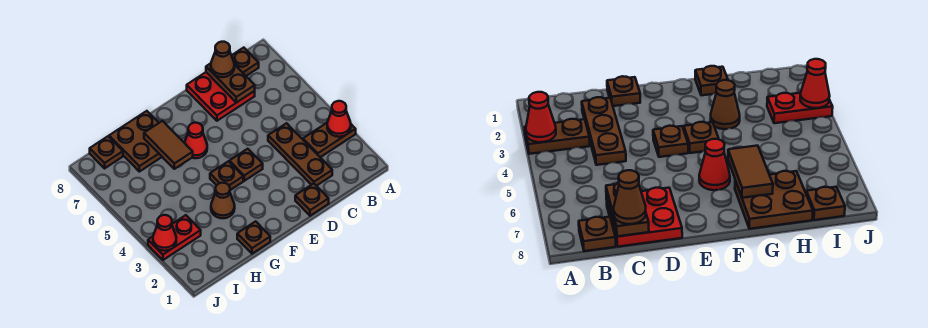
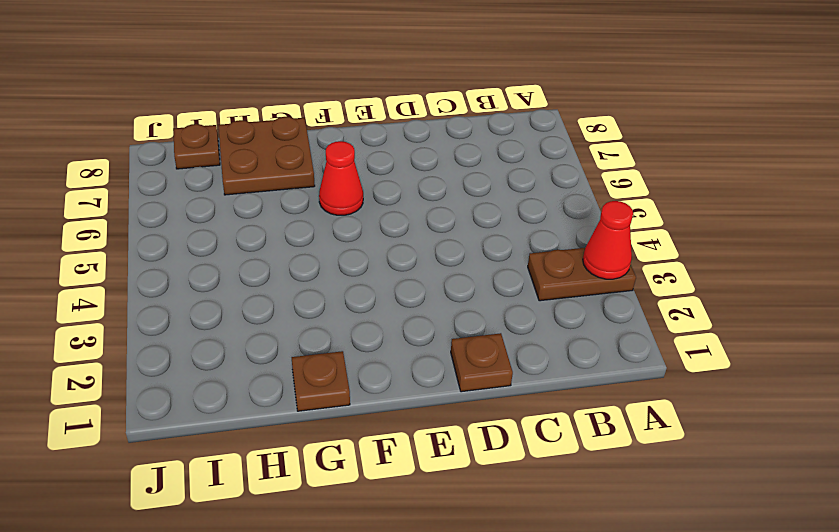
none -> brown plate B8 level 1
none -> brown plate C2:C4 level 1
none -> red plate C7:D8 level 1

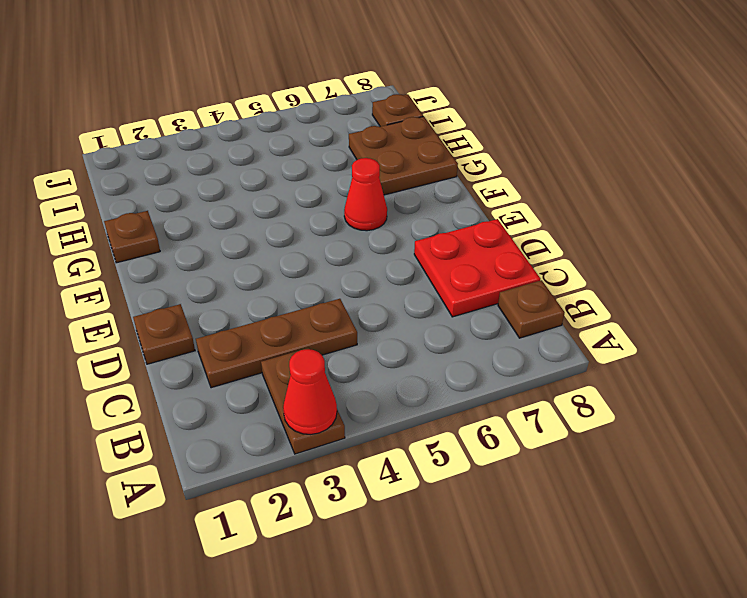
none -> brown plate E4 level 1
none -> brown plate F4 level 1
none -> brown cone G3 level 1

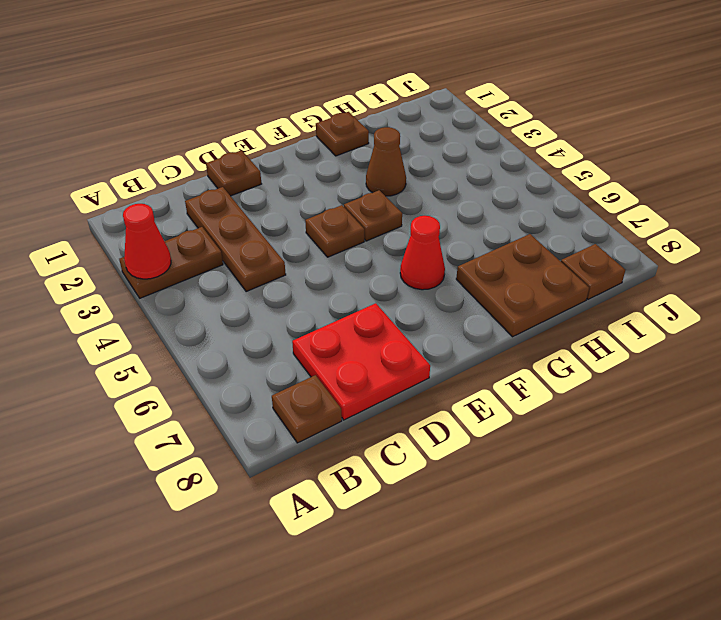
none -> red plate I3:J3 level 1
none -> brown plate C7:C8 level 2
none -> brown tile G6:G7 level 2

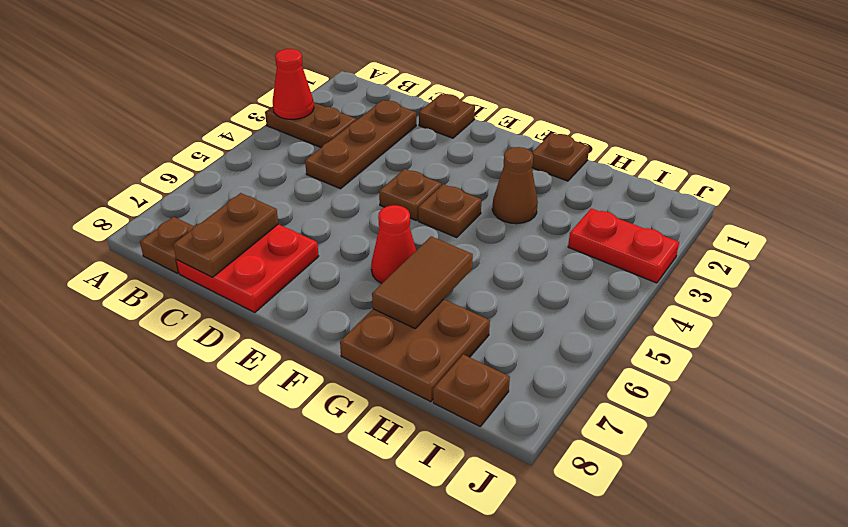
none -> red cone J3 level 2
none -> brown cone C8 level 3

